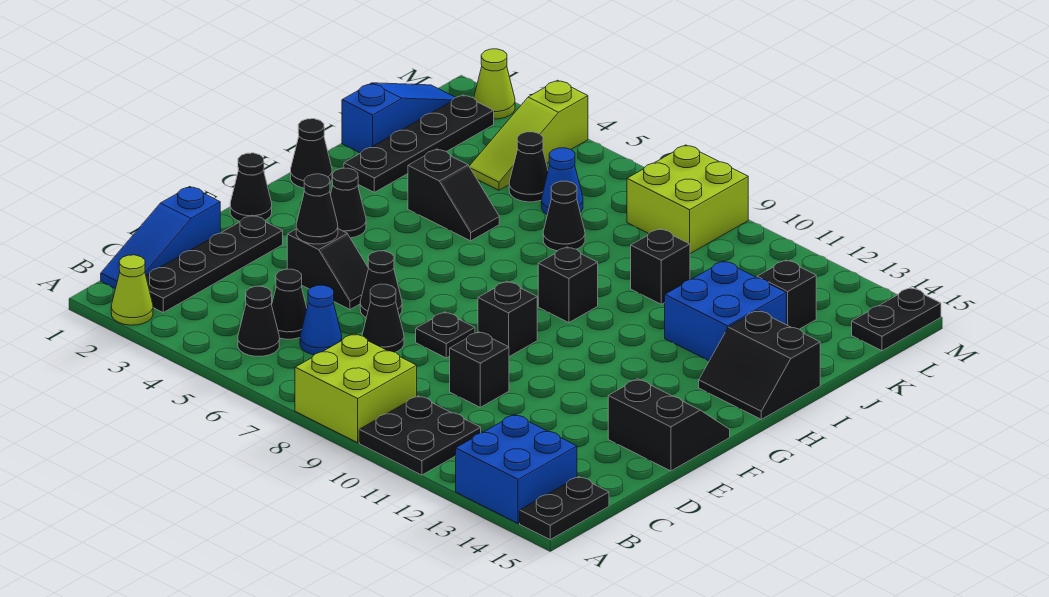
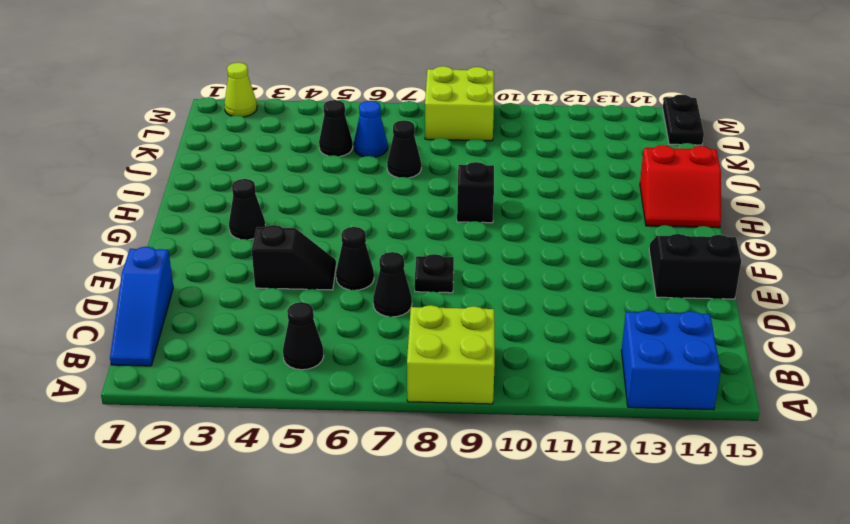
red slope H14:I15 level 1 top I -> black slope H14:I15 level 1 top I
none -> lime cone A2 level 1
none -> black plate A10:B11 level 1
none -> black plate A15:B15 level 1
none -> black plate B2:E2 level 1

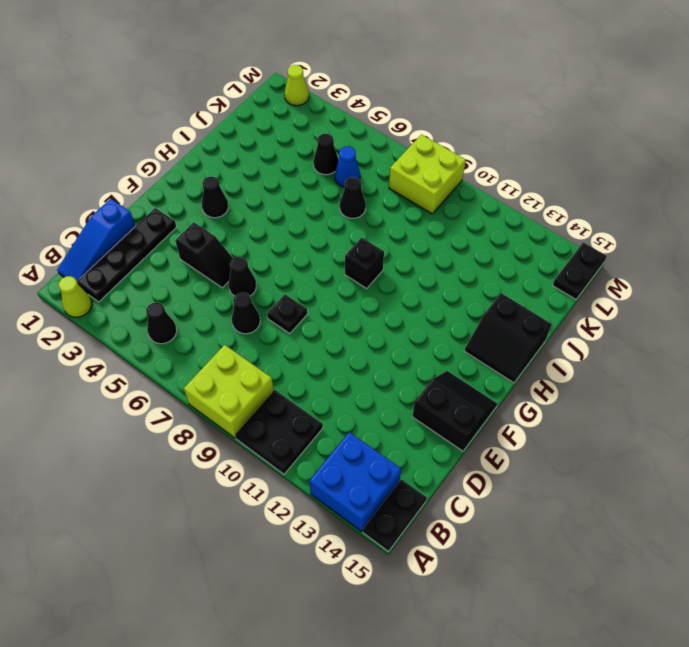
none -> black cone C5 level 1
none -> blue cone C6 level 1
none -> black brick D10 level 1
none -> black cone F1 level 1

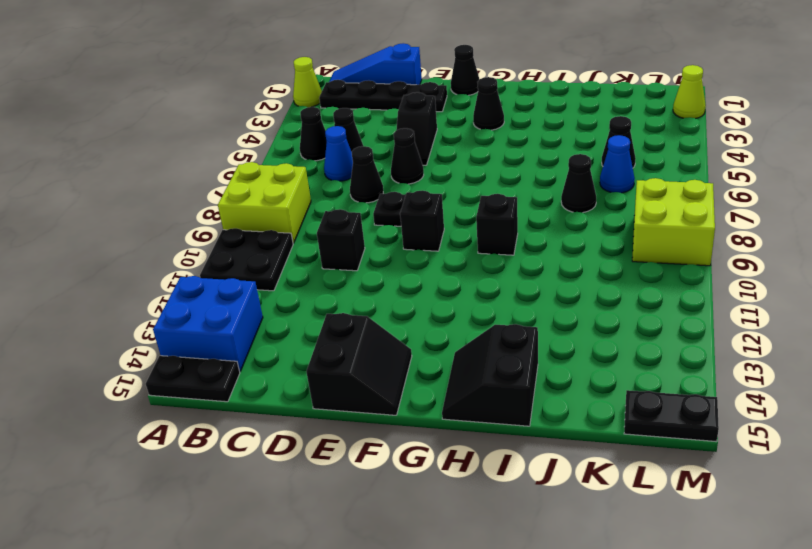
none -> black cone H1 level 1
none -> black plate I2:L2 level 1
none -> black slope I4:I5 level 1 top 4
none -> blue brick I12:J13 level 1

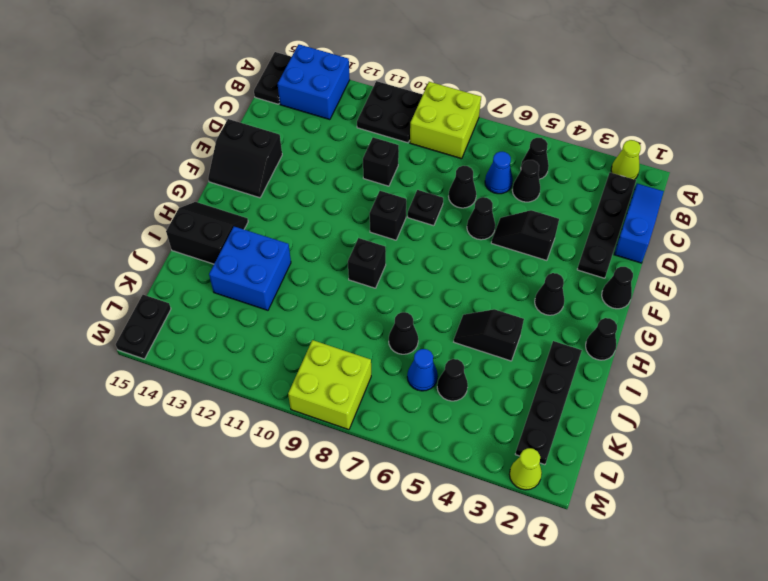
none -> blue slope J1:L1 level 1 top J
none -> black brick J10 level 1
none -> lime slope K4:M4 level 1 top M
none -> black brick K13 level 1

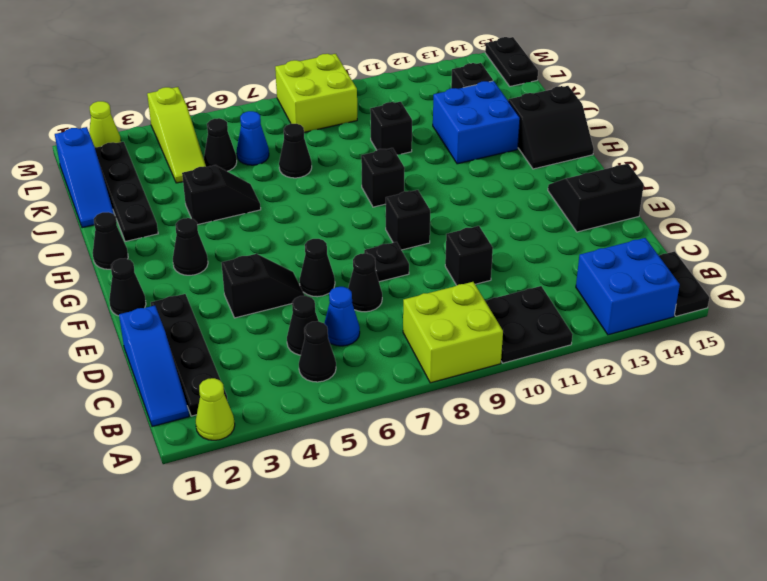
blue slope J1:L1 level 1 top L -> blue slope J1:L1 level 1 top J
none -> black cone E4 level 2

